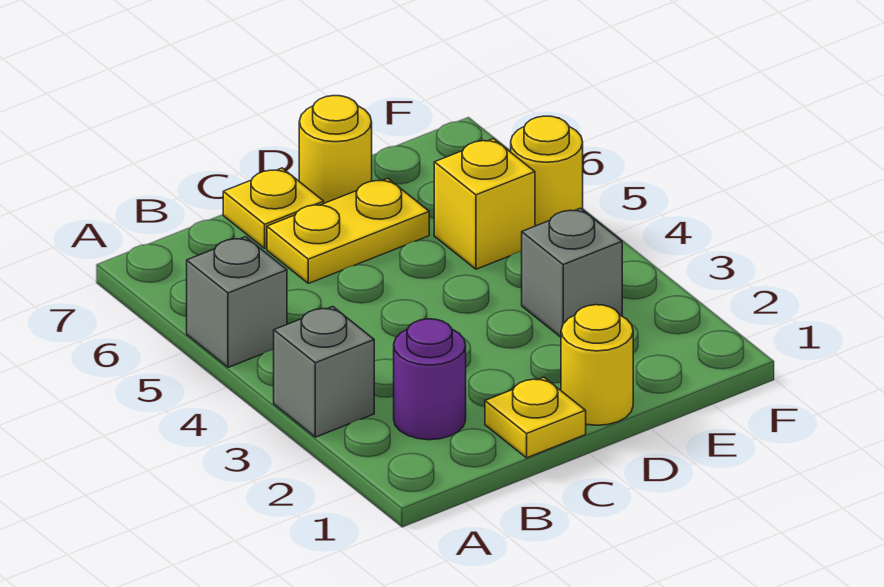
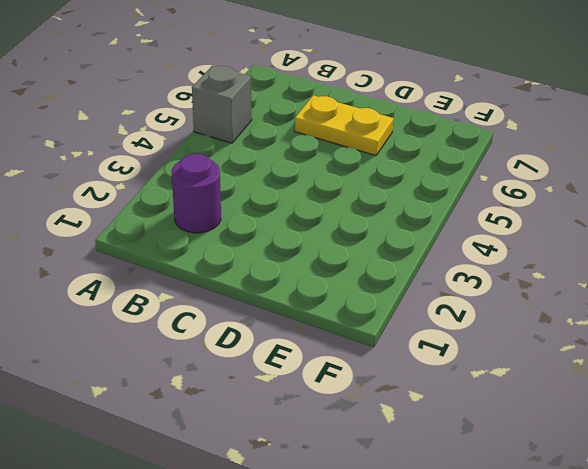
none -> grey brick A3 level 1
none -> yellow plate C1 level 1

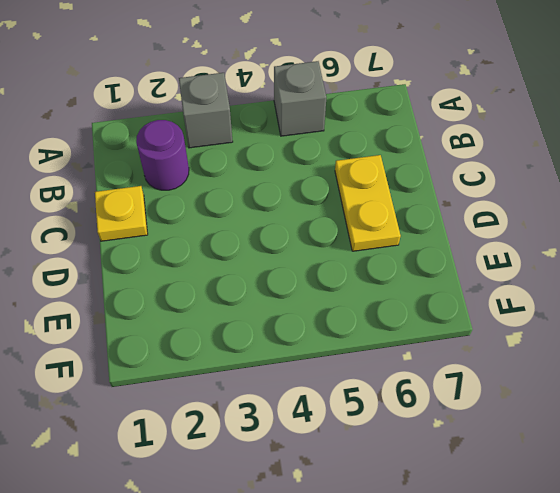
none -> yellow plate C7 level 1
none -> yellow round brick D1 level 1

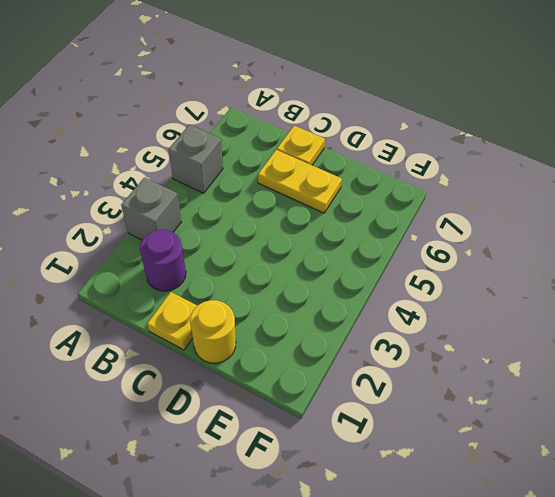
none -> yellow round brick D7 level 1
none -> grey brick E3 level 1

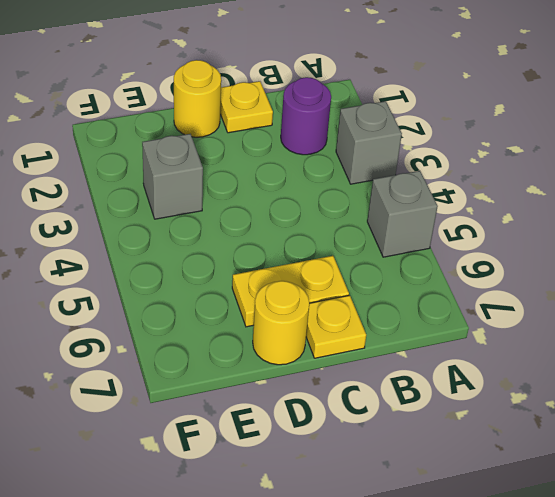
none -> yellow brick E5 level 1
none -> yellow round brick F5 level 1

